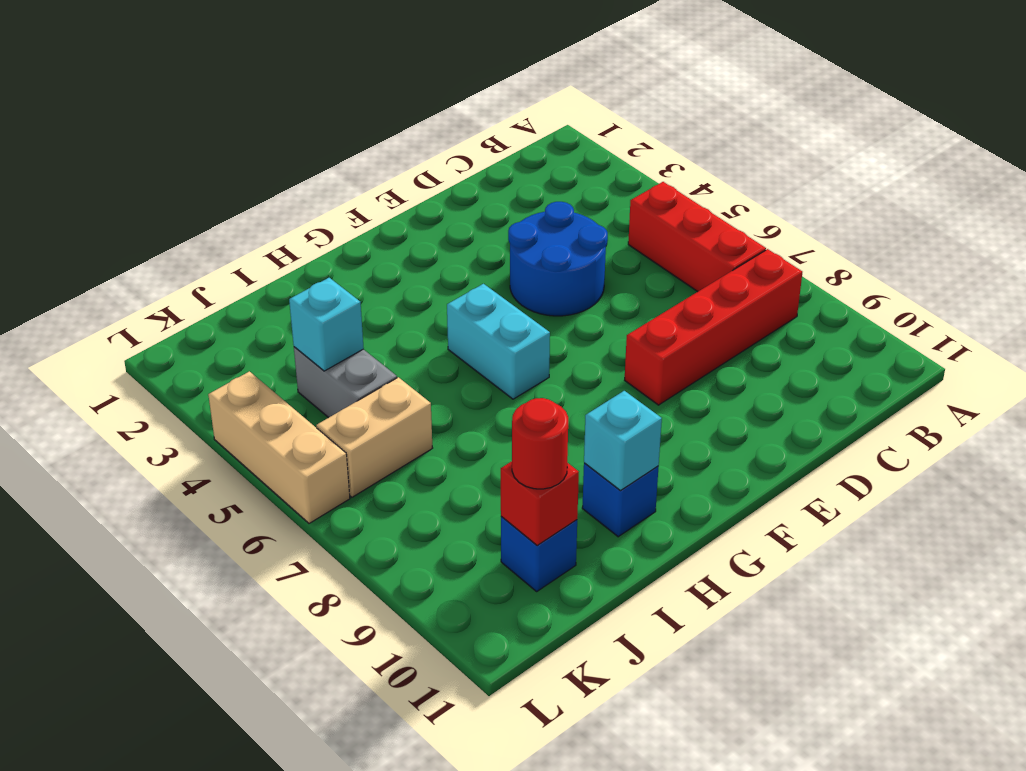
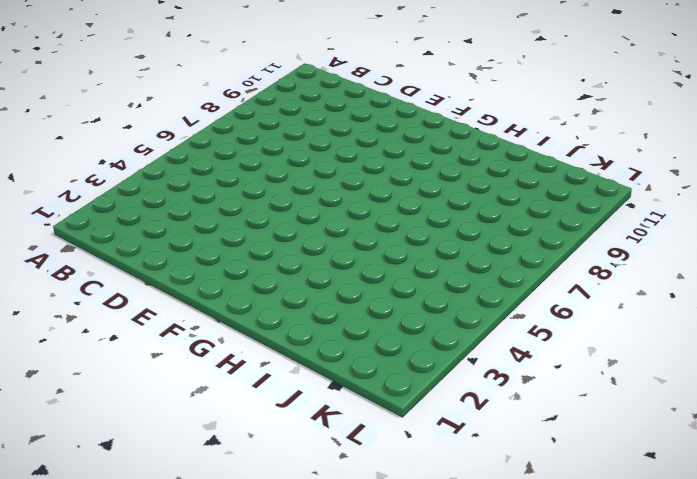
none -> red brick B5:B7 level 1
none -> red brick B8:E8 level 1
none -> blue round brick D4:E5 level 1

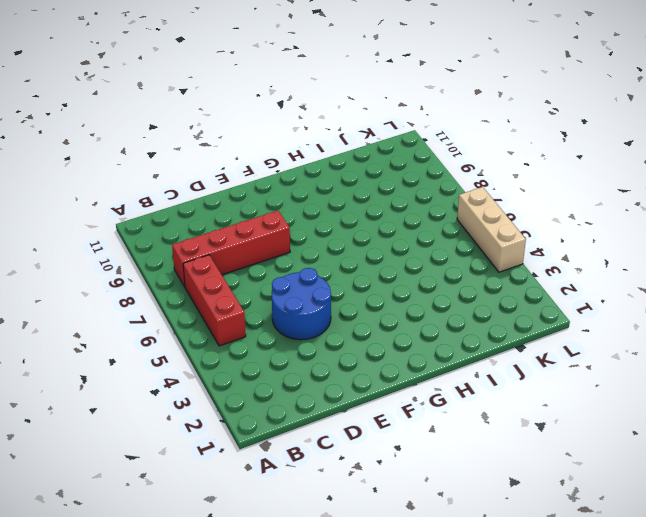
none -> cyan brick G5:G6 level 1
none -> blue brick H10 level 1
none -> grey brick J4:J5 level 1

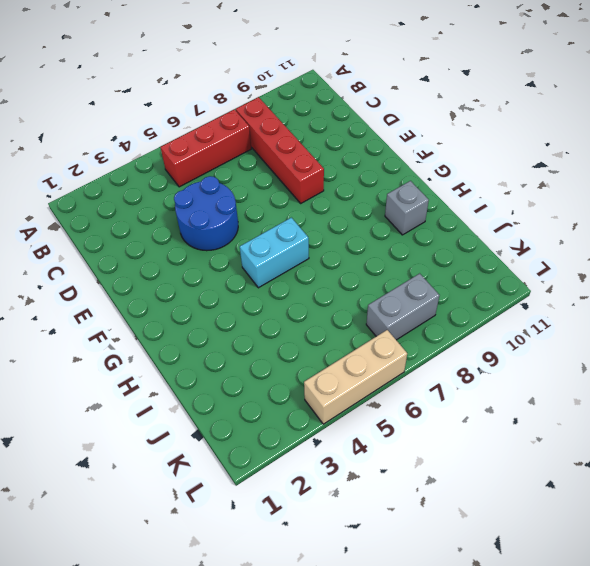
grey brick H10 level 1 -> blue brick H10 level 1
grey brick K7:K8 level 1 -> grey brick J4:J5 level 1
none -> tan brick J6:K6 level 1
none -> blue brick J10 level 1
none -> cyan brick H10 level 2

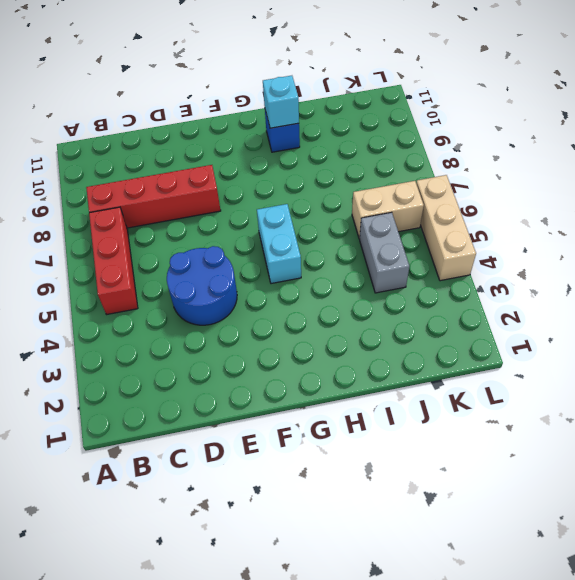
none -> blue brick J10 level 1
none -> cyan brick J4 level 2
none -> red brick J10 level 2

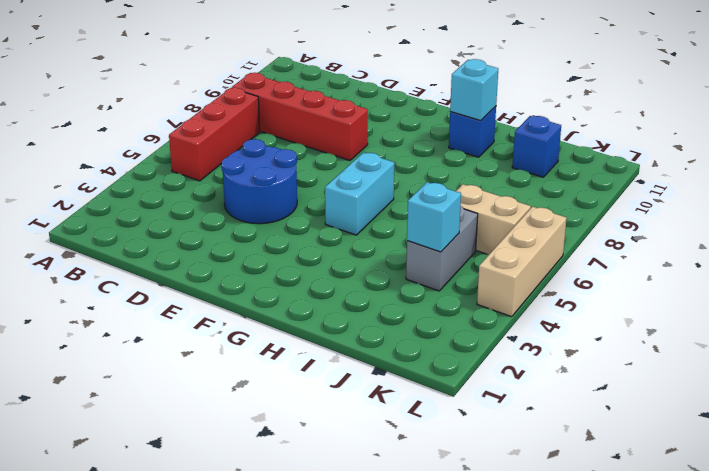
none -> red brick J10 level 2
none -> red round brick J10 level 3

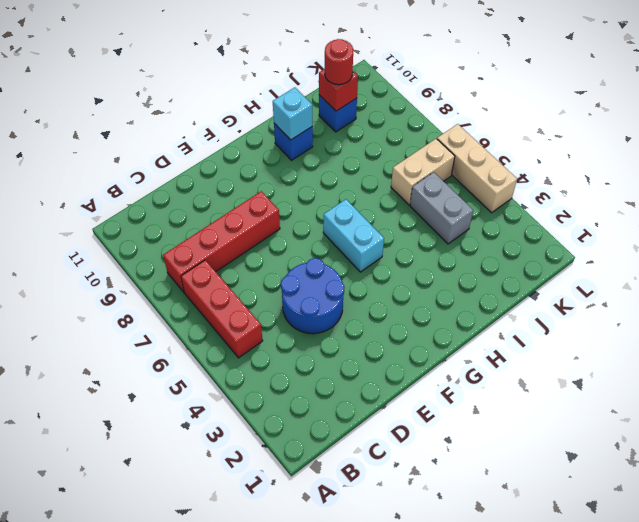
none -> cyan brick J4 level 2

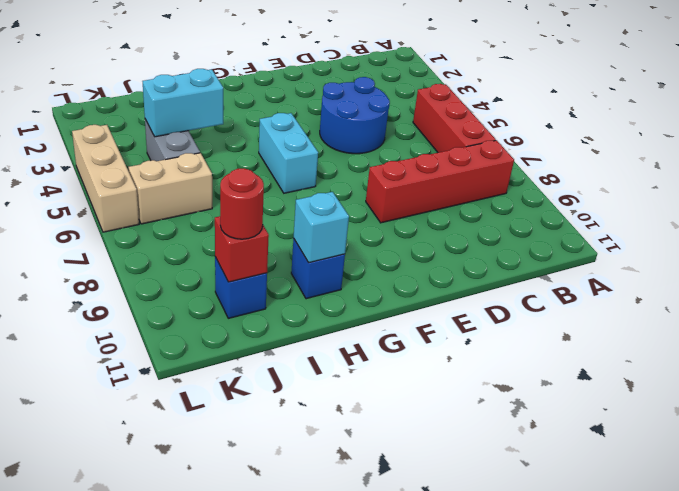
cyan brick I4:J4 level 2 -> cyan brick J4 level 2

